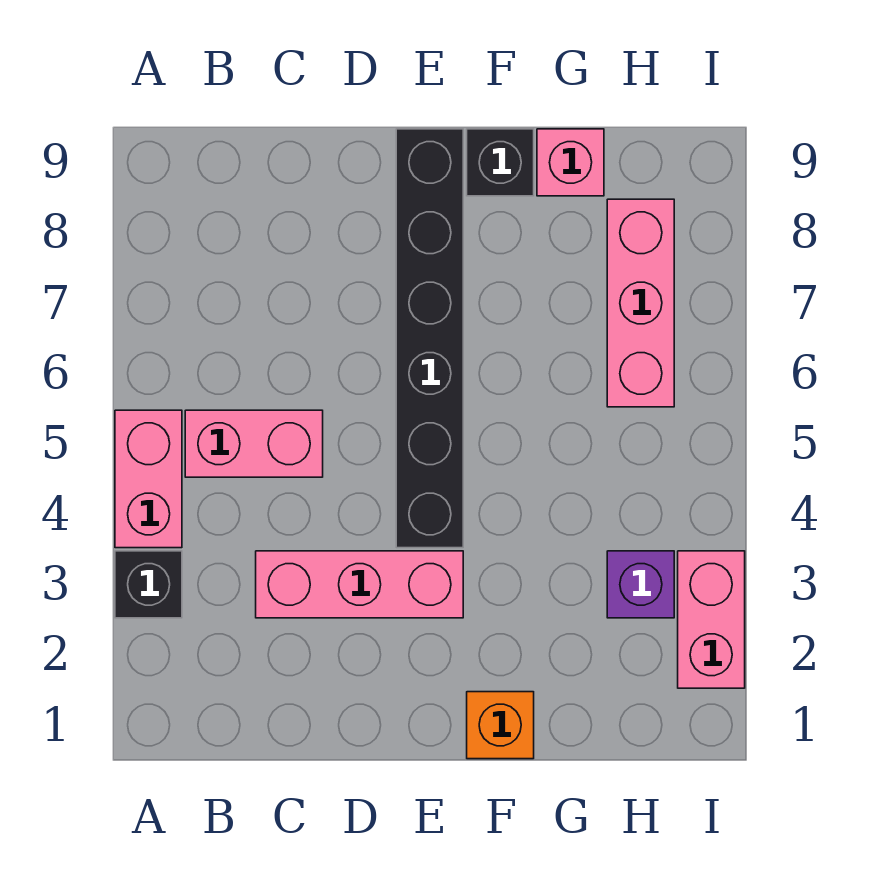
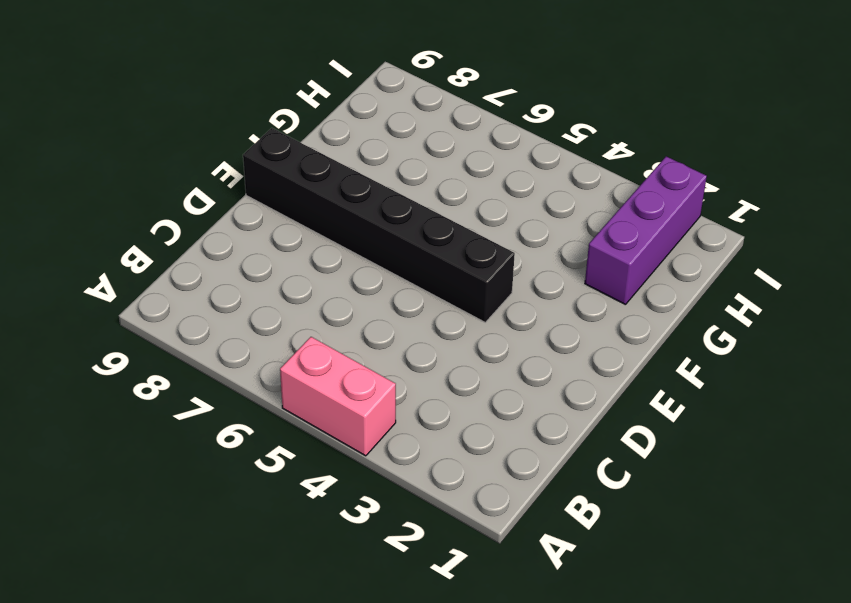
purple brick G2:I2 level 1 -> pink brick I2:I3 level 1
none -> black brick A3 level 1
none -> pink brick B5:C5 level 1

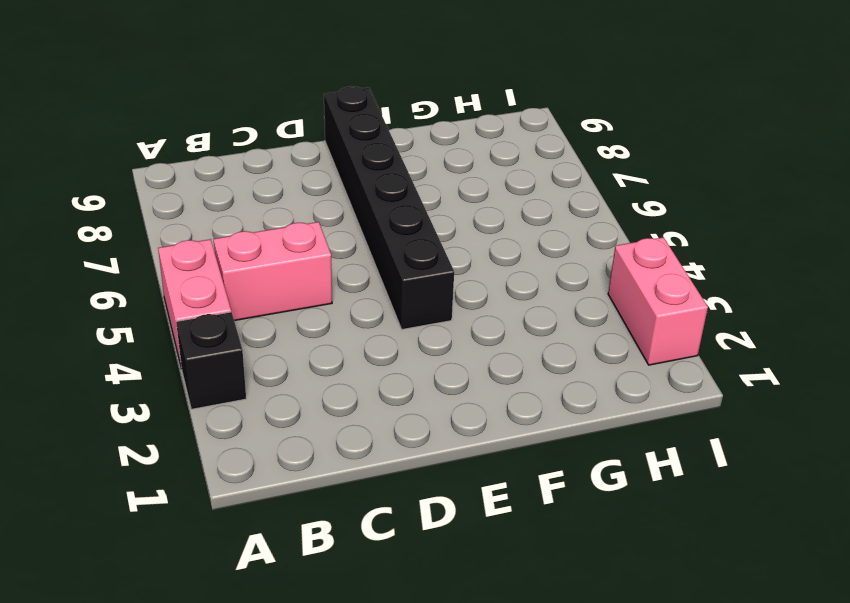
none -> pink brick C3:E3 level 1
none -> orange brick F1 level 1

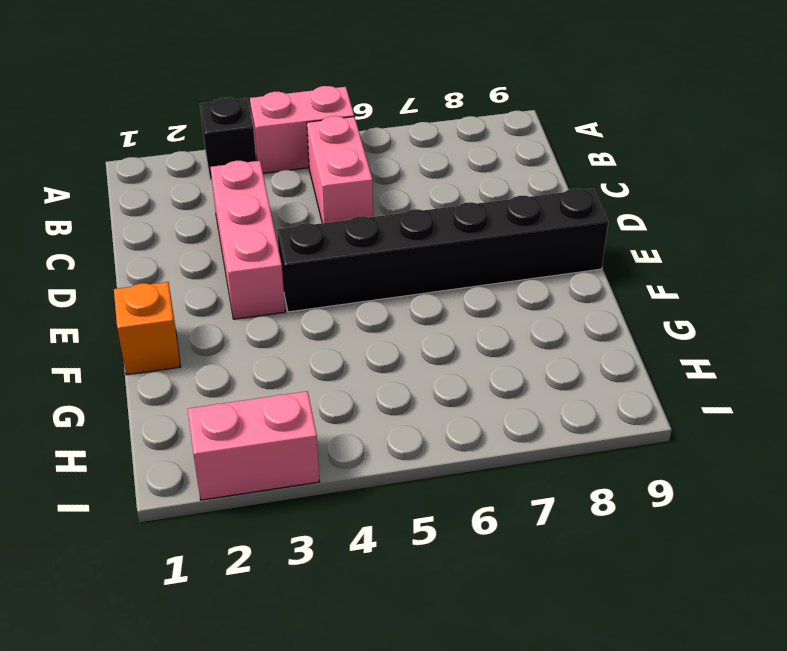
none -> black brick F9 level 1
none -> pink brick G9 level 1

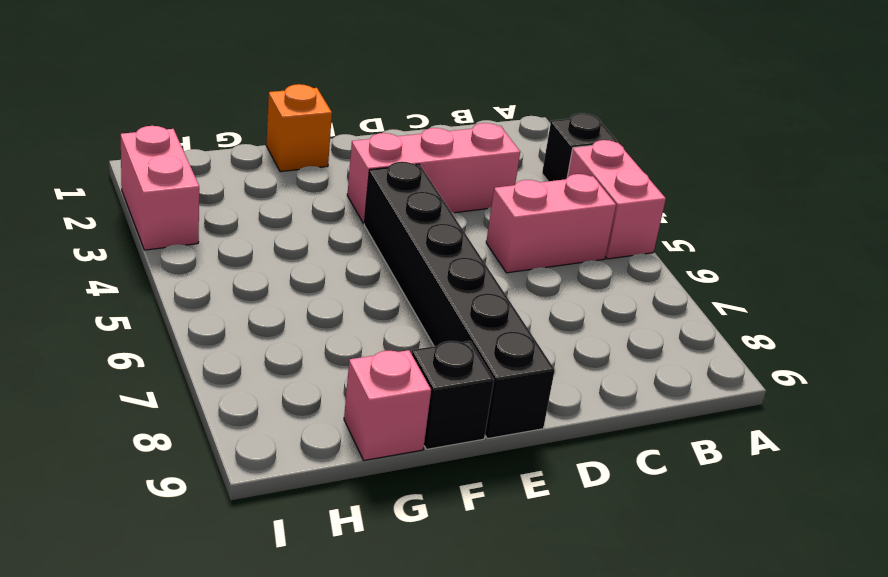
none -> purple brick H3 level 1
none -> pink brick H6:H8 level 1

